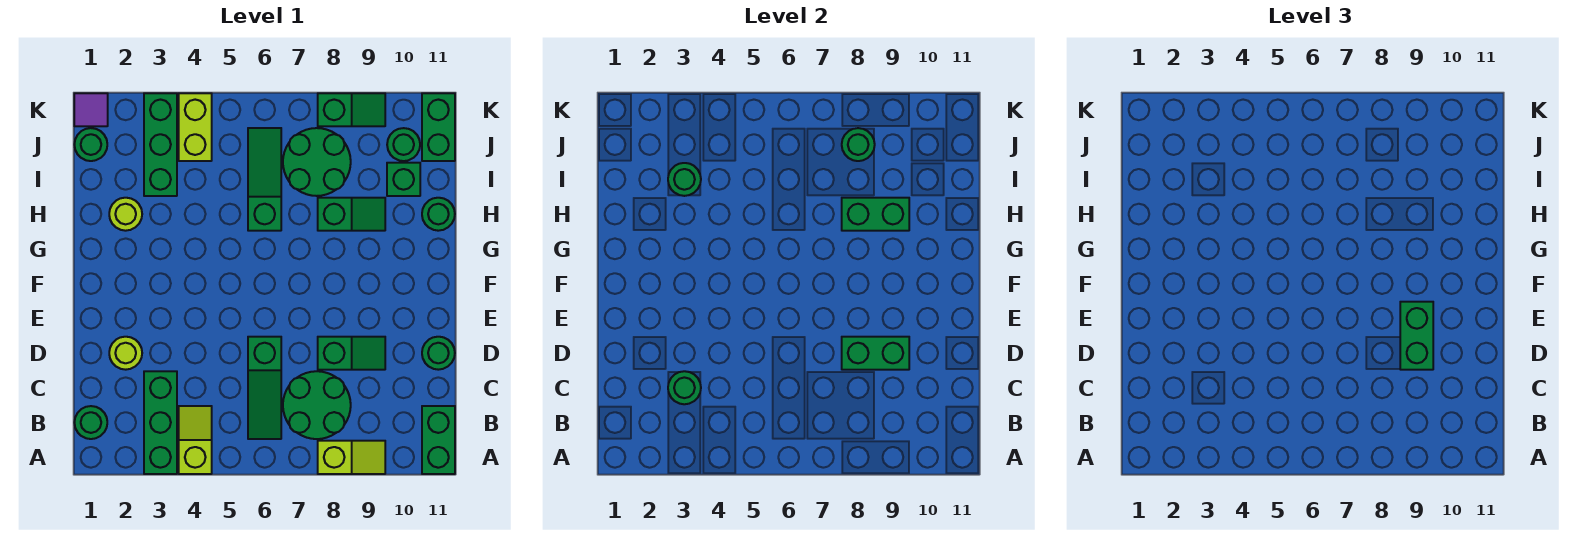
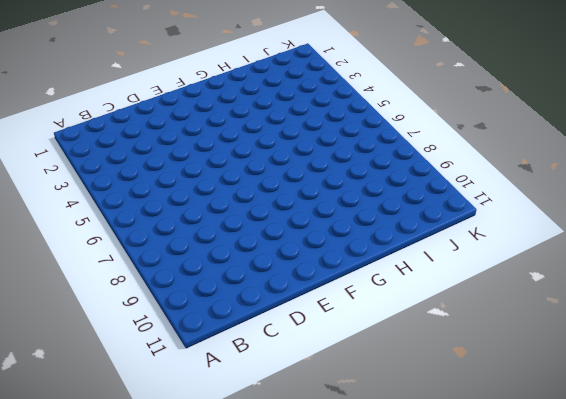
none -> green brick A3:C3 level 1
none -> lime slope A4:B4 level 1 top A
none -> lime slope A8:A9 level 1 top 8

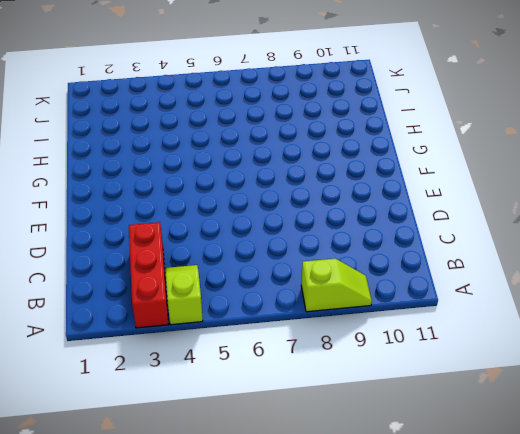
red brick A3:C3 level 1 -> green brick A3:C3 level 1
none -> green brick A11:B11 level 1
none -> green round brick B1 level 1
none -> green slope B6:D6 level 1 top D

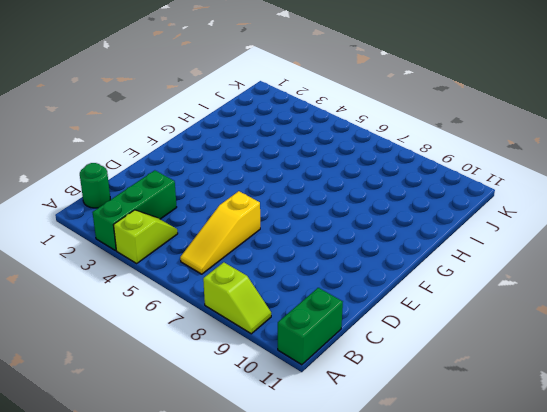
yellow slope B6:D6 level 1 top D -> green slope B6:D6 level 1 top D
none -> green round brick B7:C8 level 1
none -> lime round brick D2 level 1
none -> green slope D8:D9 level 1 top 8

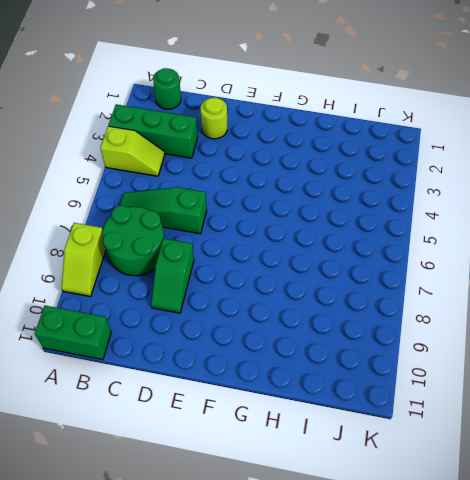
none -> green round brick D11 level 1
none -> lime round brick H2 level 1
none -> green slope H6:J6 level 1 top H

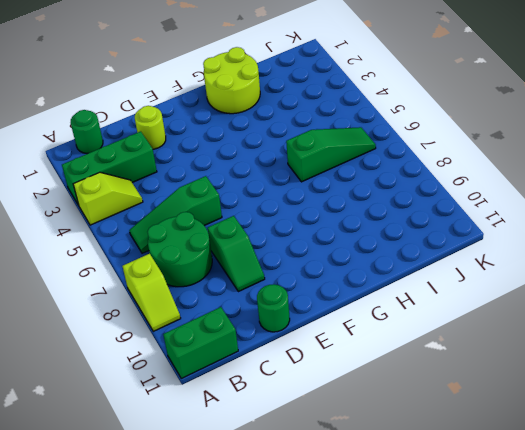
lime round brick G1:H2 level 1 -> lime round brick H2 level 1
none -> green slope H8:H9 level 1 top 8
none -> green round brick H11 level 1
none -> green brick I3:K3 level 1

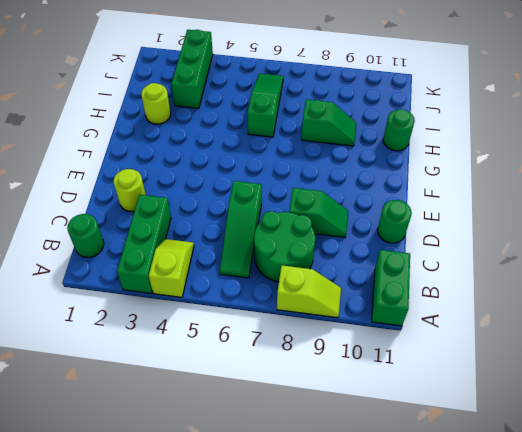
none -> green round brick I7:J8 level 1
none -> green brick I10 level 1
none -> green round brick J1 level 1

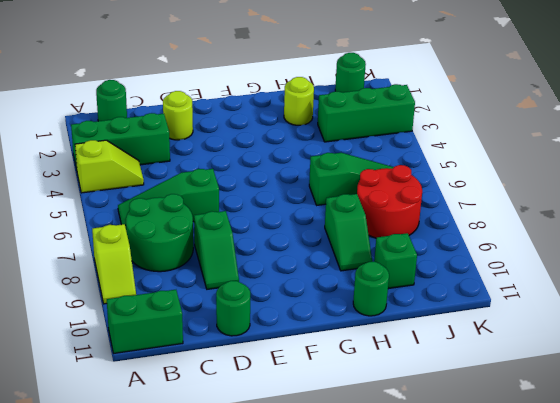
red round brick I7:J8 level 1 -> green round brick I7:J8 level 1
none -> lime brick J4:K4 level 1
none -> green round brick J10 level 1
none -> green brick J11:K11 level 1

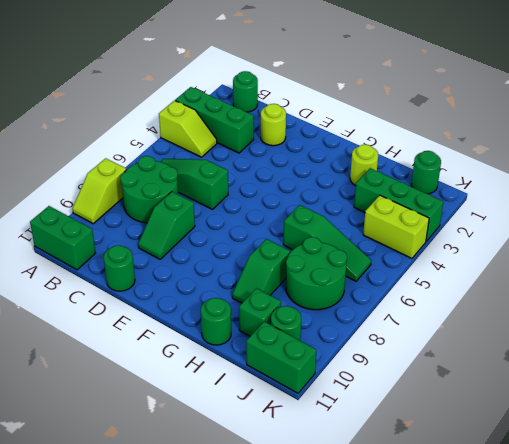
none -> purple tile K1 level 1
none -> green slope K8:K9 level 1 top 8
none -> green round brick C3 level 2

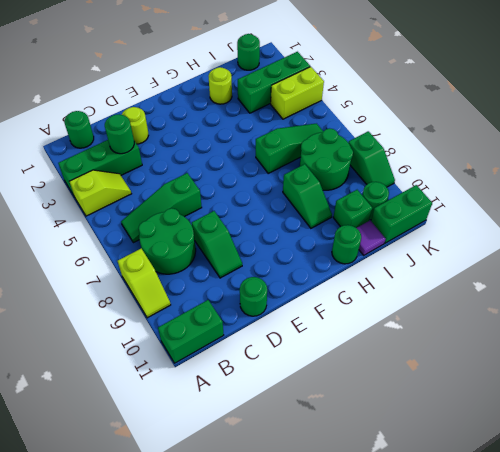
purple tile I11 level 1 -> purple tile K1 level 1
none -> green brick D8:D9 level 2
none -> green brick H8:H9 level 2
none -> green round brick I3 level 2

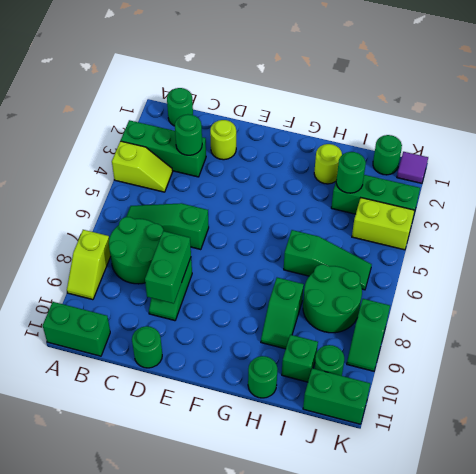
none -> green brick H8:H9 level 2
none -> green round brick J8 level 2
none -> green brick D9:E9 level 3

